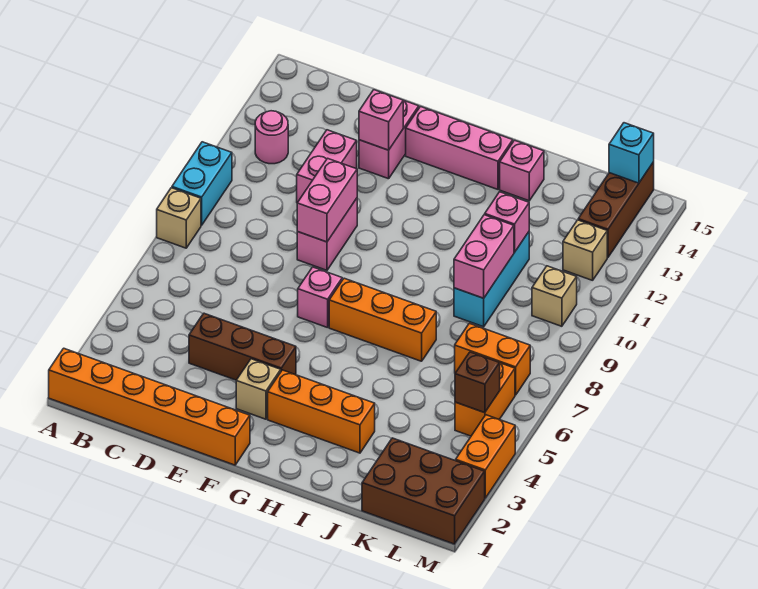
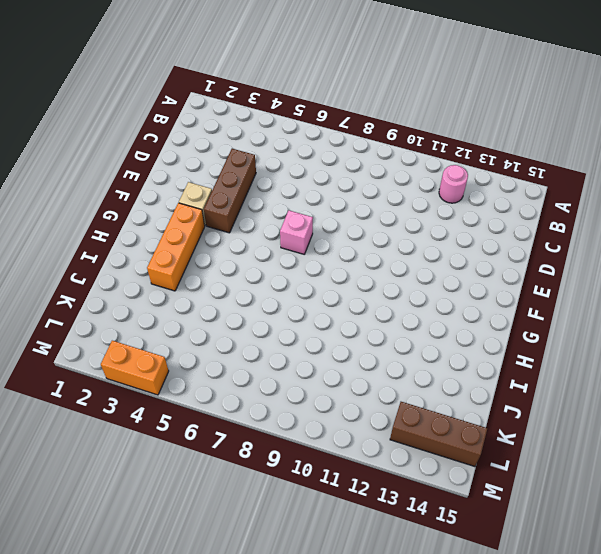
none -> orange brick A1:F1 level 1
none -> tan brick A8 level 1
none -> cyan brick A9:A10 level 1

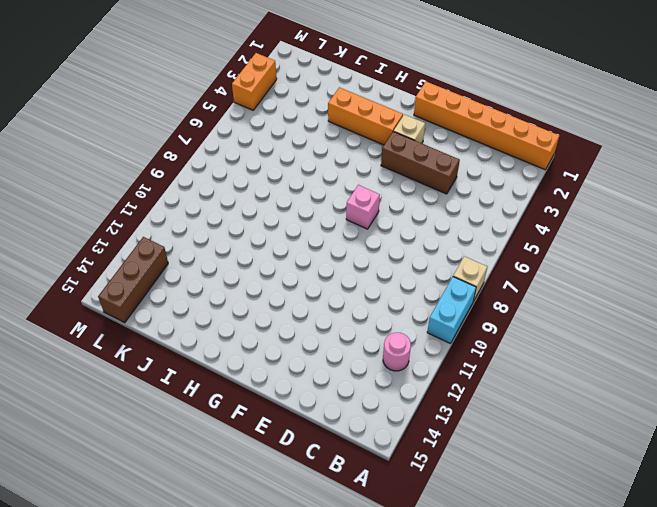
none -> pink brick D11:D12 level 1
none -> pink brick E9:E10 level 1
none -> pink brick E13:E14 level 1

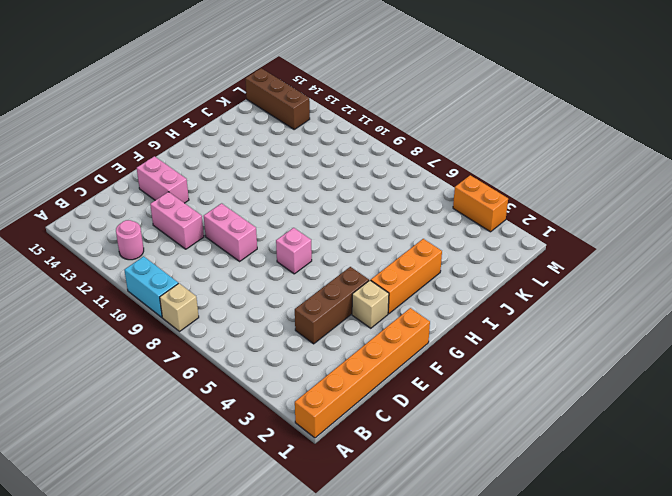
none -> pink brick F14:H14 level 1
none -> orange brick G7:I7 level 1
none -> pink brick I14 level 1

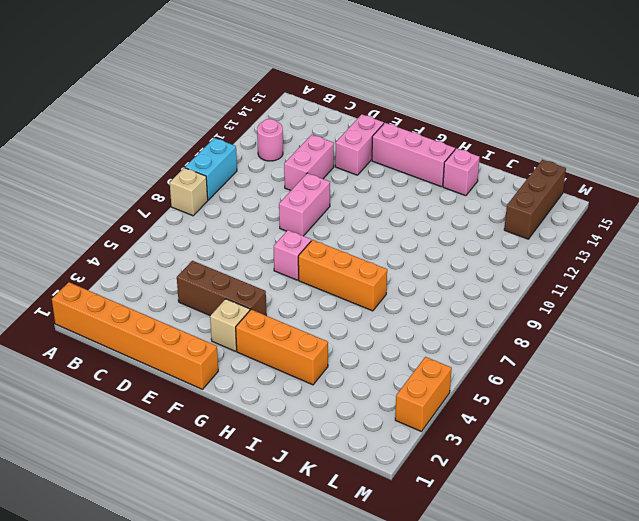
none -> cyan brick J9:J11 level 1
none -> brown brick K1:M2 level 1
none -> orange brick K7:L7 level 1

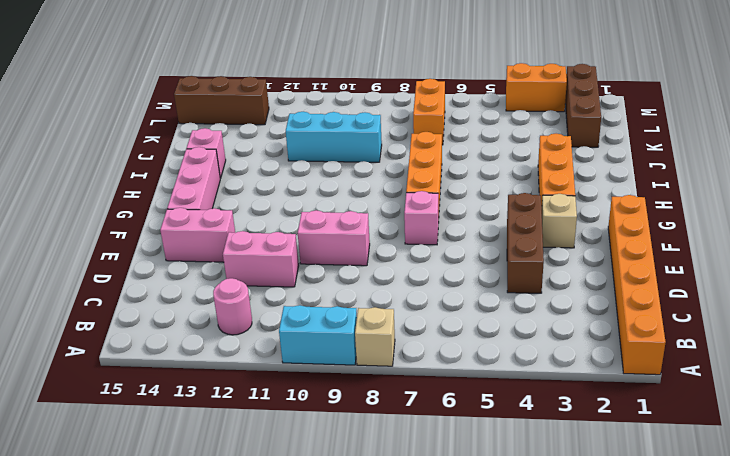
brown brick K2:M2 level 1 -> brown brick K1:M2 level 1
none -> orange brick L5:L6 level 1
none -> tan brick L10 level 1
none -> tan brick L12 level 1

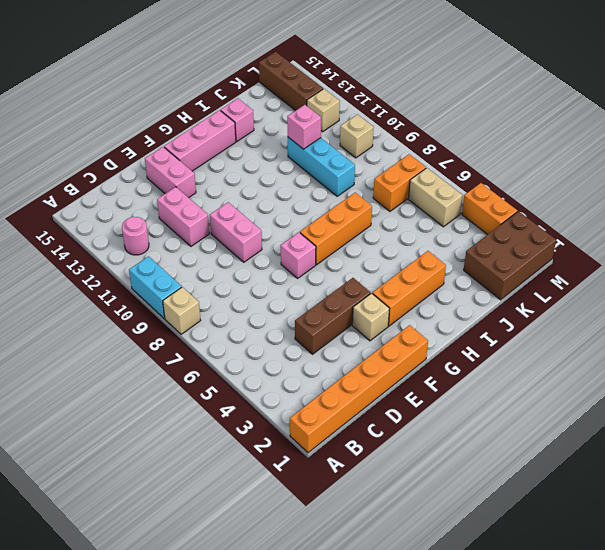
tan brick L5:L6 level 1 -> orange brick L5:L6 level 1
none -> pink brick E9:E10 level 2
none -> pink brick E13 level 2
none -> pink brick J9:J10 level 2

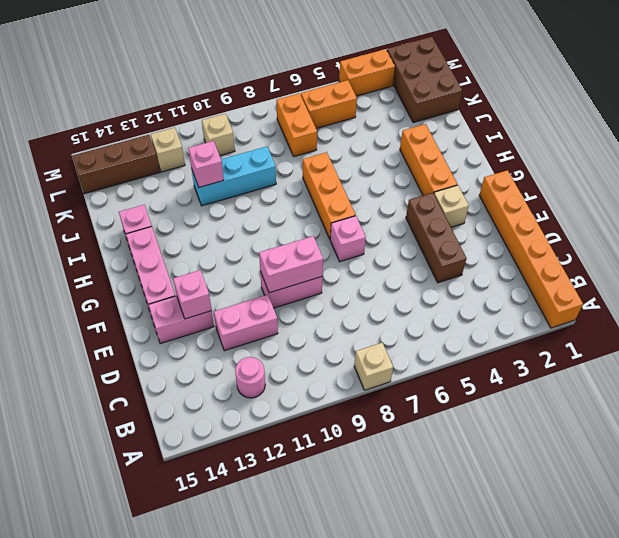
none -> cyan brick A9:A10 level 1
none -> pink brick J9:J10 level 2
none -> brown brick L5 level 2

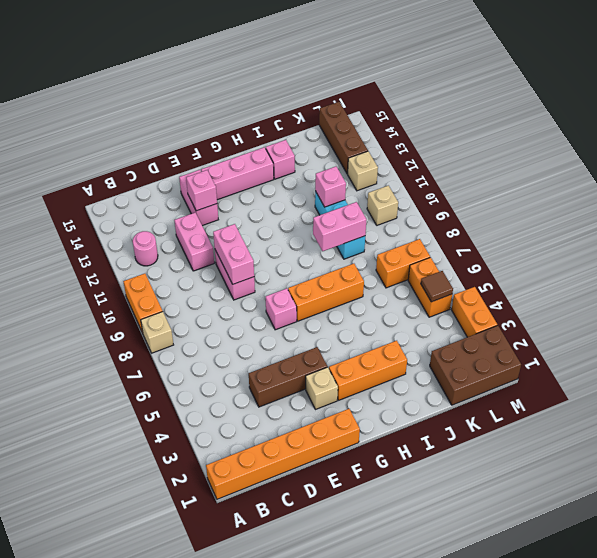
orange brick A9:A10 level 1 -> cyan brick A9:A10 level 1
pink brick I9:J9 level 2 -> pink brick J9:J10 level 2
brown tile L5 level 2 -> brown brick L5 level 2
none -> cyan brick L15 level 2

